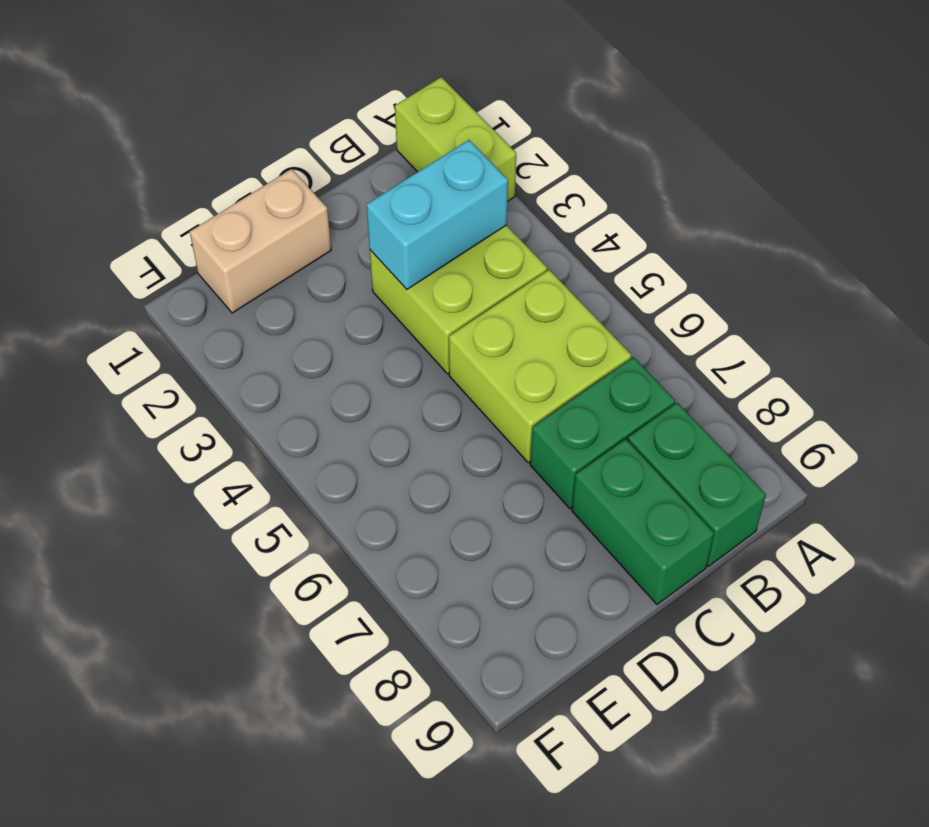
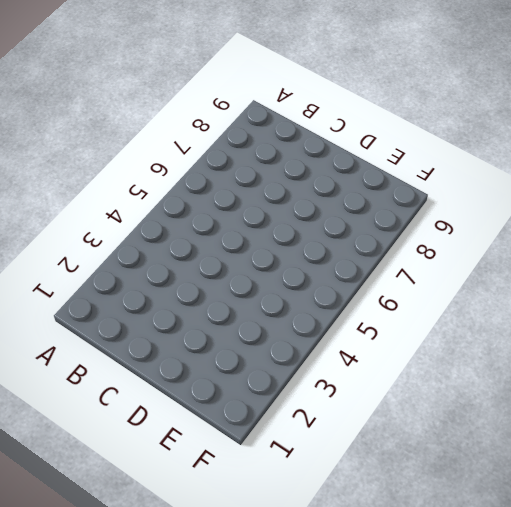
none -> lime brick A1:A2 level 1
none -> lime brick B3:C4 level 1

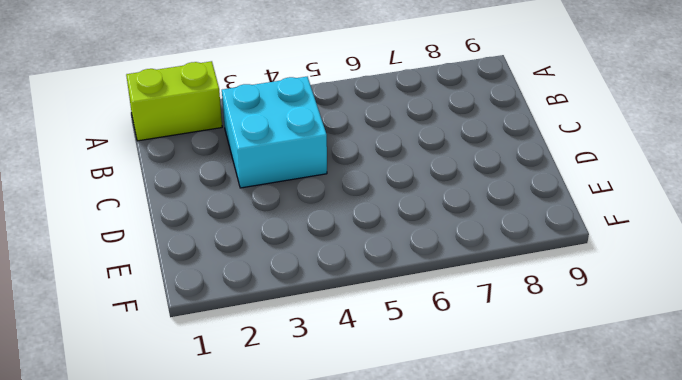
cyan brick B3:C4 level 1 -> lime brick B3:C4 level 1
none -> lime brick B5:C6 level 1
none -> green brick B7:C7 level 1

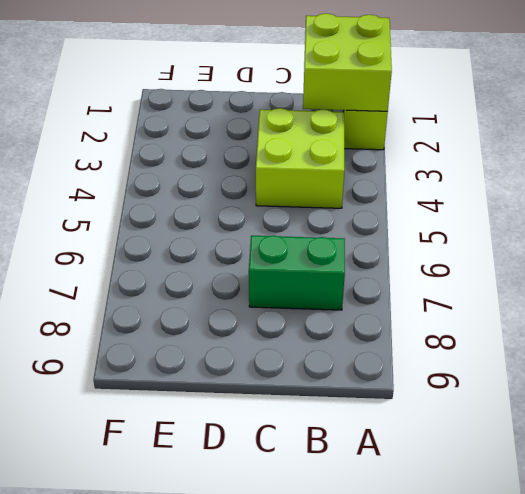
lime brick A1:B2 level 2 -> lime brick B5:C6 level 1
none -> green brick B8:B9 level 1
none -> green brick C8:C9 level 1

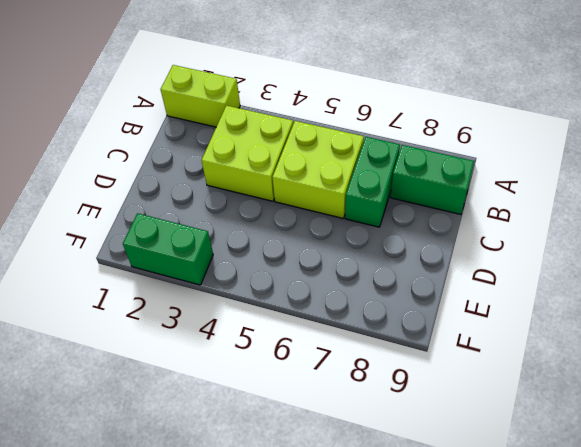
green brick F2:F3 level 1 -> green brick C8:C9 level 1
none -> tan brick D1:E1 level 1
none -> cyan brick B3:C3 level 2

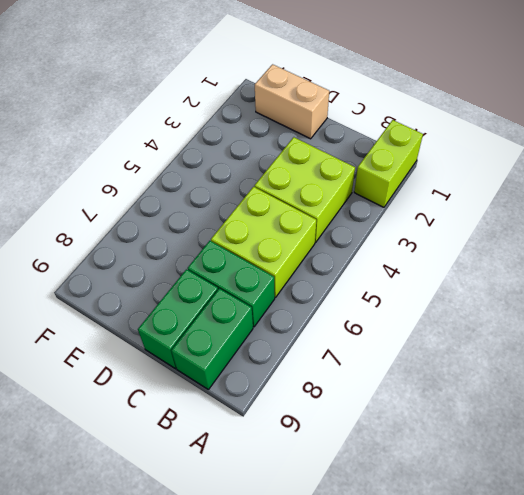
none -> cyan brick B3:C3 level 2

